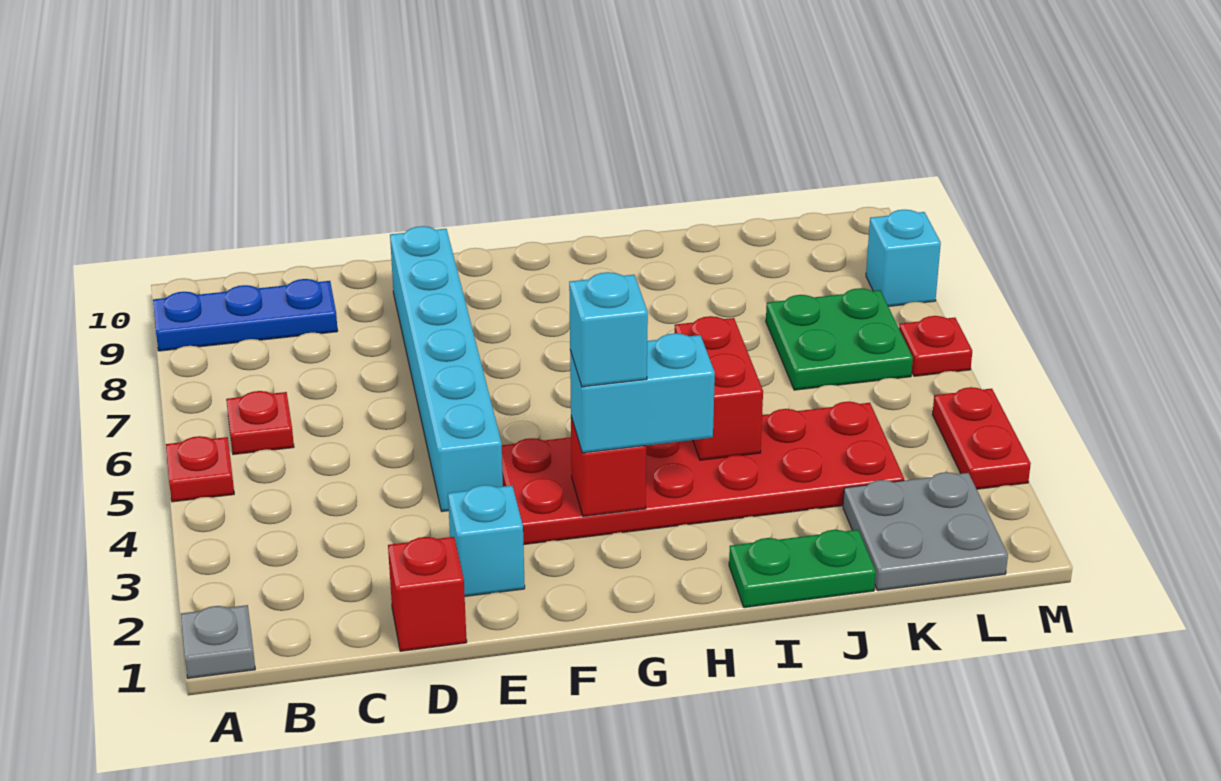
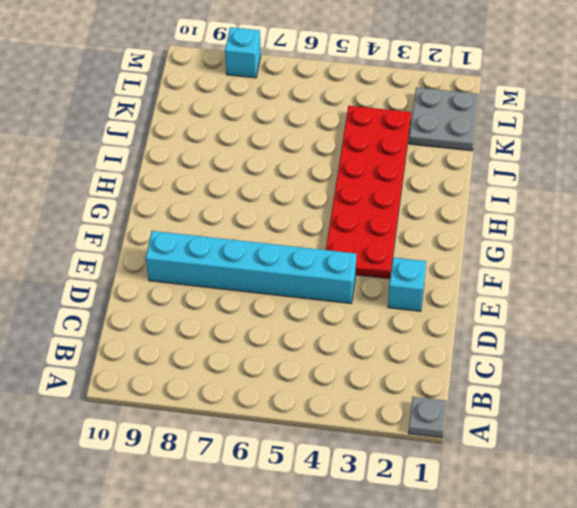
none -> red plate A5 level 1
none -> blue plate A9:C9 level 1
none -> red plate B6 level 1

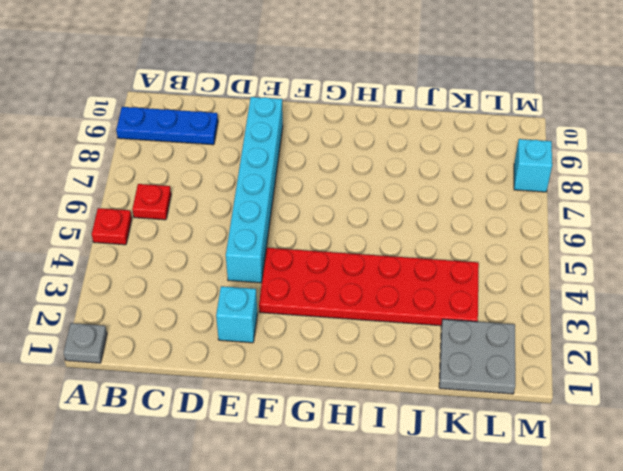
none -> red brick D1 level 1
none -> green plate I1:J1 level 1
none -> green plate K6:L7 level 1

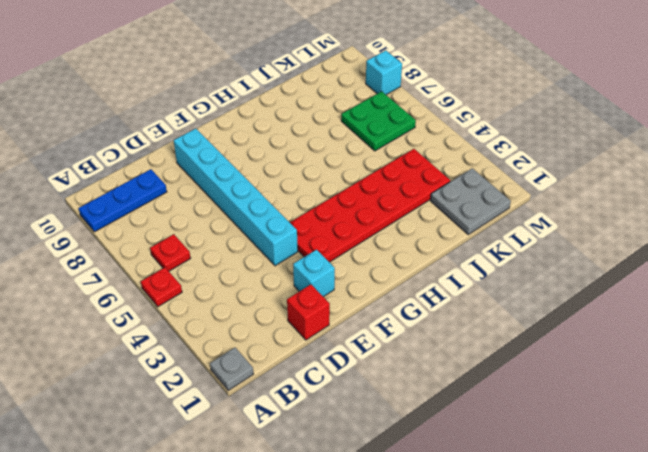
none -> green plate I1:J1 level 1
none -> red plate M3:M4 level 1
none -> red plate M6 level 1

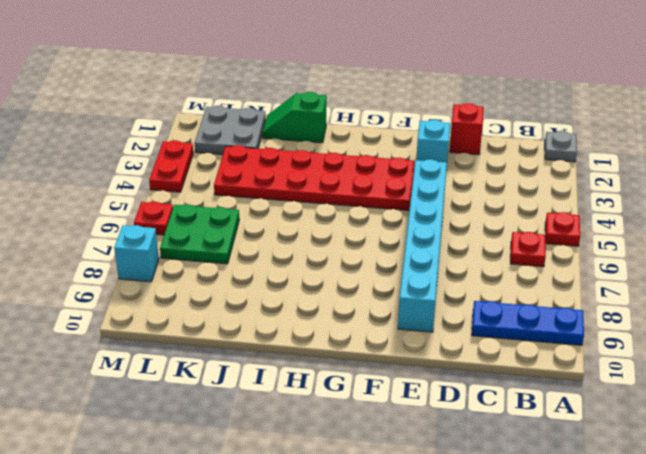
green slope I1:J1 level 1 top I -> green plate I1:J1 level 1
none -> red brick G3 level 2
none -> red brick I4:I5 level 2
none -> cyan brick G3:H3 level 3

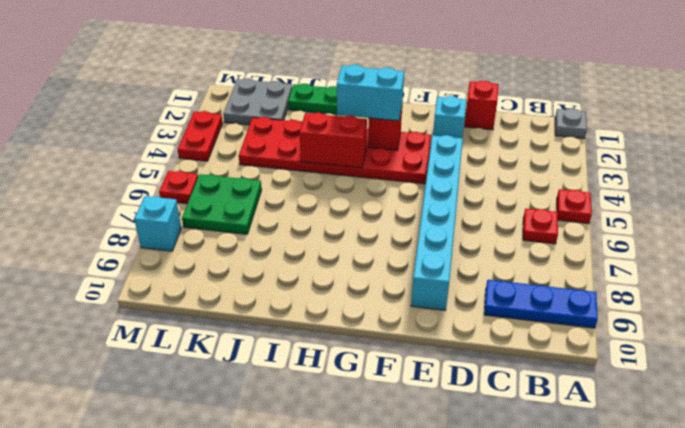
red brick H4:I4 level 2 -> red brick I4:I5 level 2
none -> cyan brick G3 level 4

